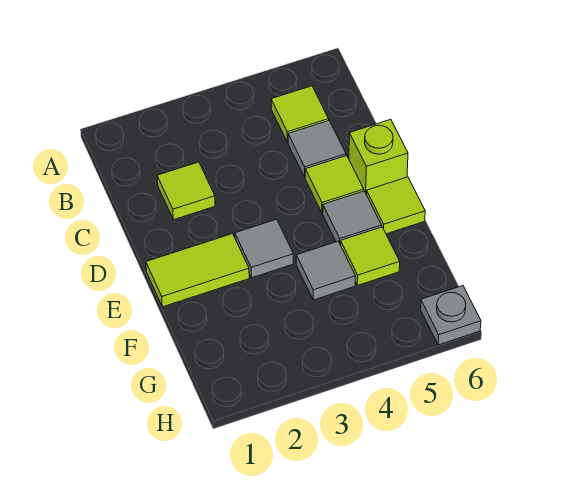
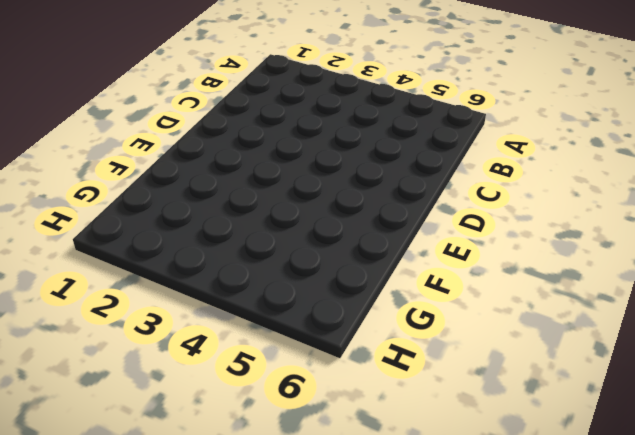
none -> lime tile B5 level 1
none -> lime tile C2 level 1
none -> grey tile C5 level 1

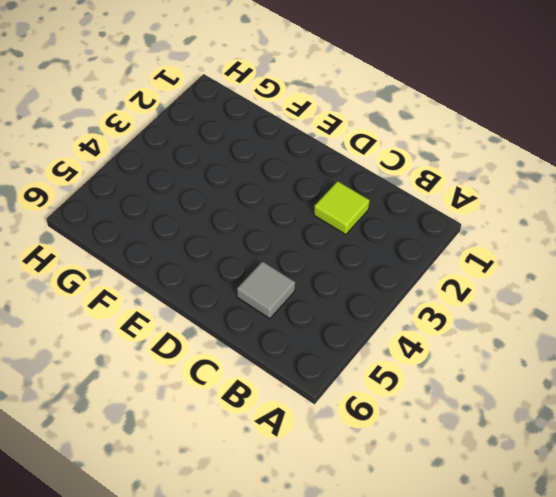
none -> lime tile B5 level 1
none -> lime tile D5 level 1
none -> lime brick D6 level 1

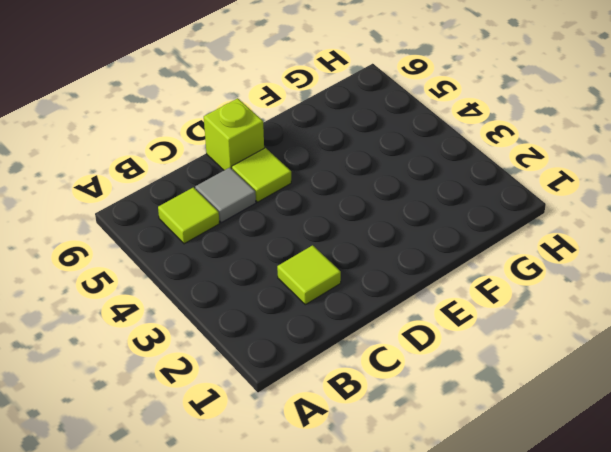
none -> lime tile E1:E2 level 1
none -> grey tile E3 level 1
none -> grey tile E5 level 1

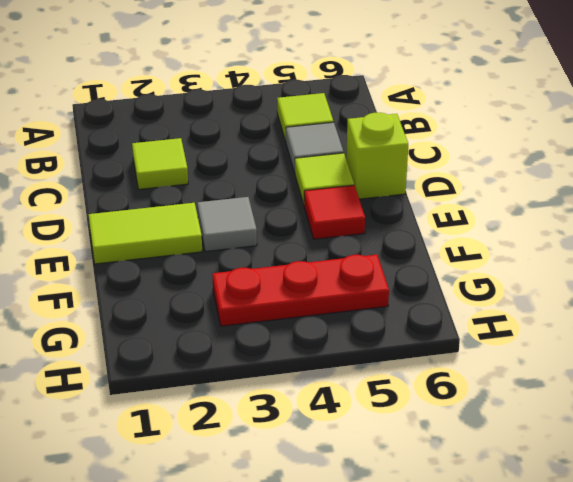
red tile E5 level 1 -> grey tile E5 level 1
red plate G3:G5 level 1 -> none
none -> lime tile E6 level 1
none -> grey tile F4 level 1
none -> lime tile F5 level 1

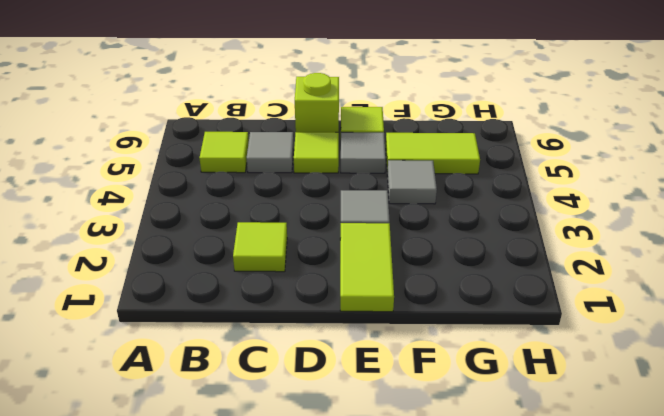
lime tile F5:G5 level 1 -> lime tile F5 level 1
none -> grey plate H6 level 1

